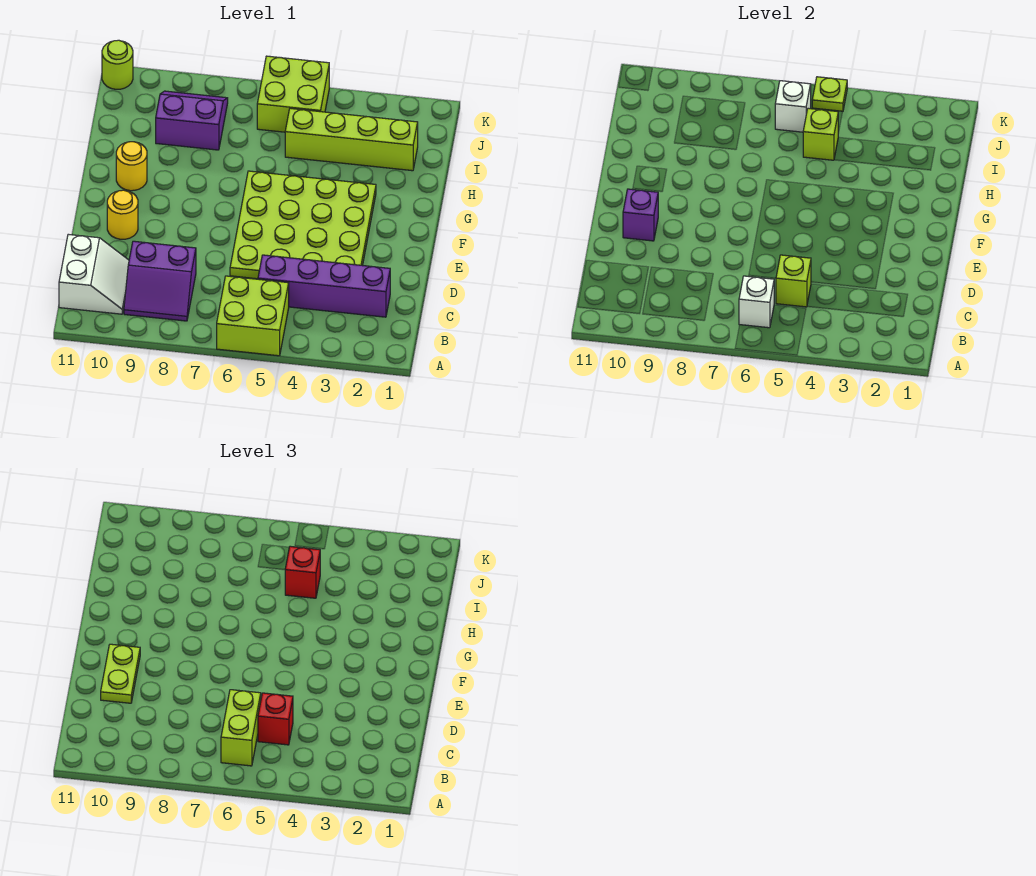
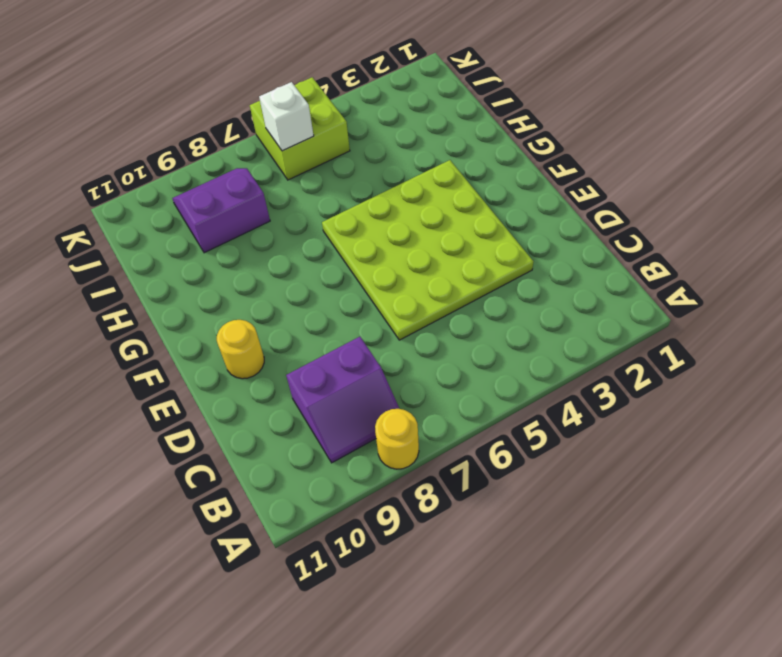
yellow round brick A8 level 1 -> yellow round brick G10 level 1
none -> lime brick A5:B6 level 1
none -> white slope B10:C11 level 1 top 11
none -> purple brick C2:C5 level 1

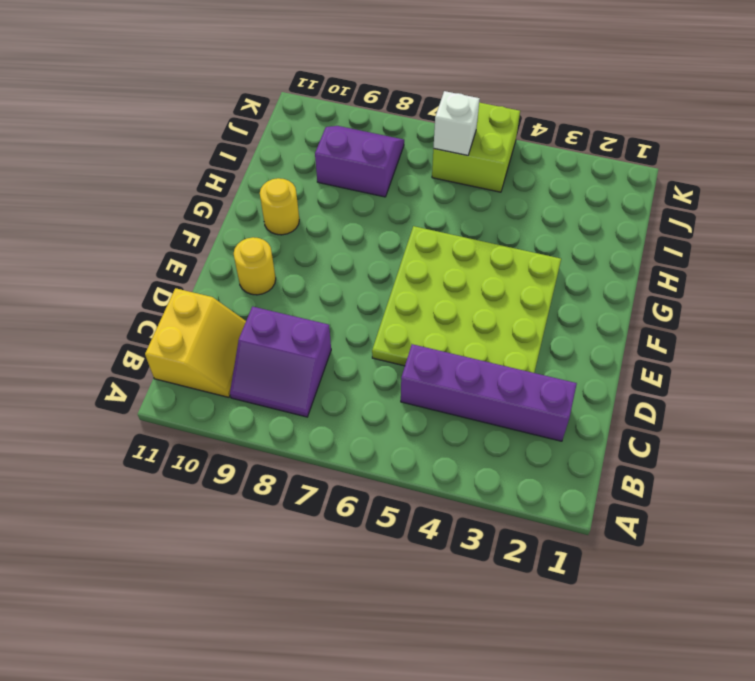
yellow slope B10:C11 level 1 top 11 -> white slope B10:C11 level 1 top 11
none -> lime brick A5:B6 level 1
none -> lime brick I2:I5 level 1
none -> lime round brick K11 level 1

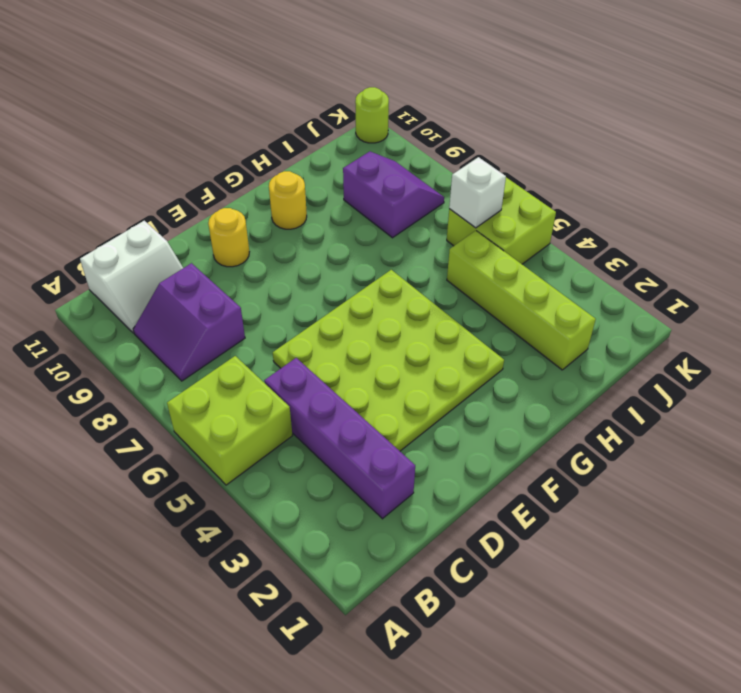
none -> white brick B6 level 2
none -> lime brick C5 level 2
none -> purple brick E10 level 2

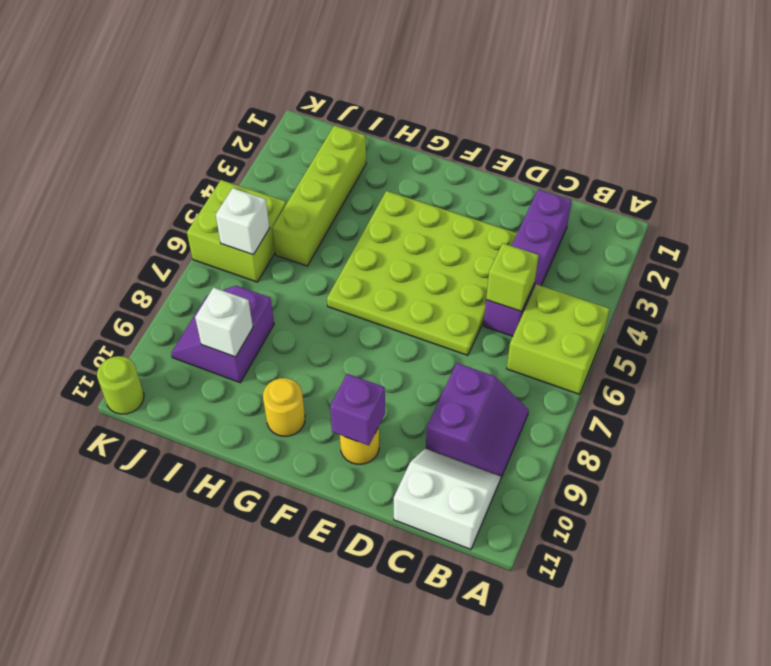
white brick I9 level 2 -> white brick B6 level 2
none -> lime brick I5 level 2
none -> lime plate K5 level 2
none -> lime brick B6:C6 level 3

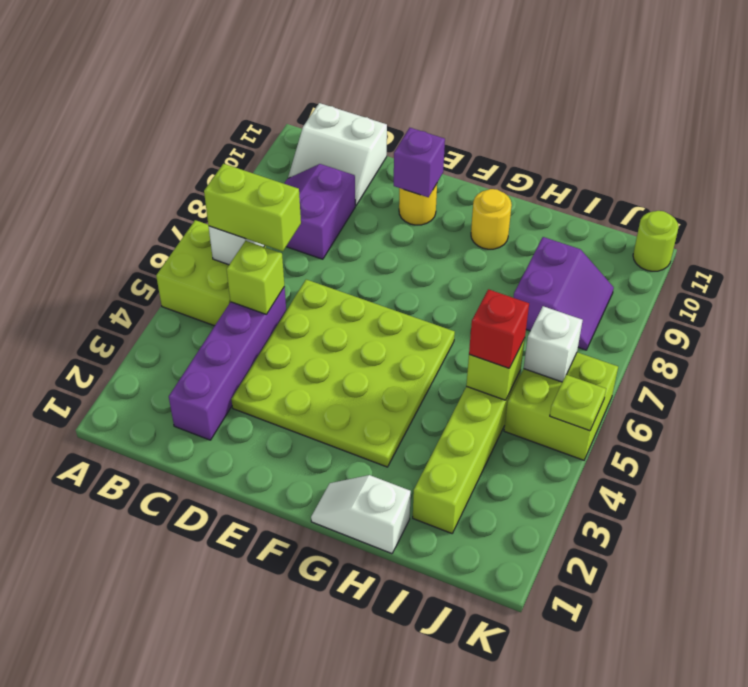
white slope G1:H1 level 1 top H -> none
none -> red brick C5 level 3
none -> lime plate D10:E10 level 3

